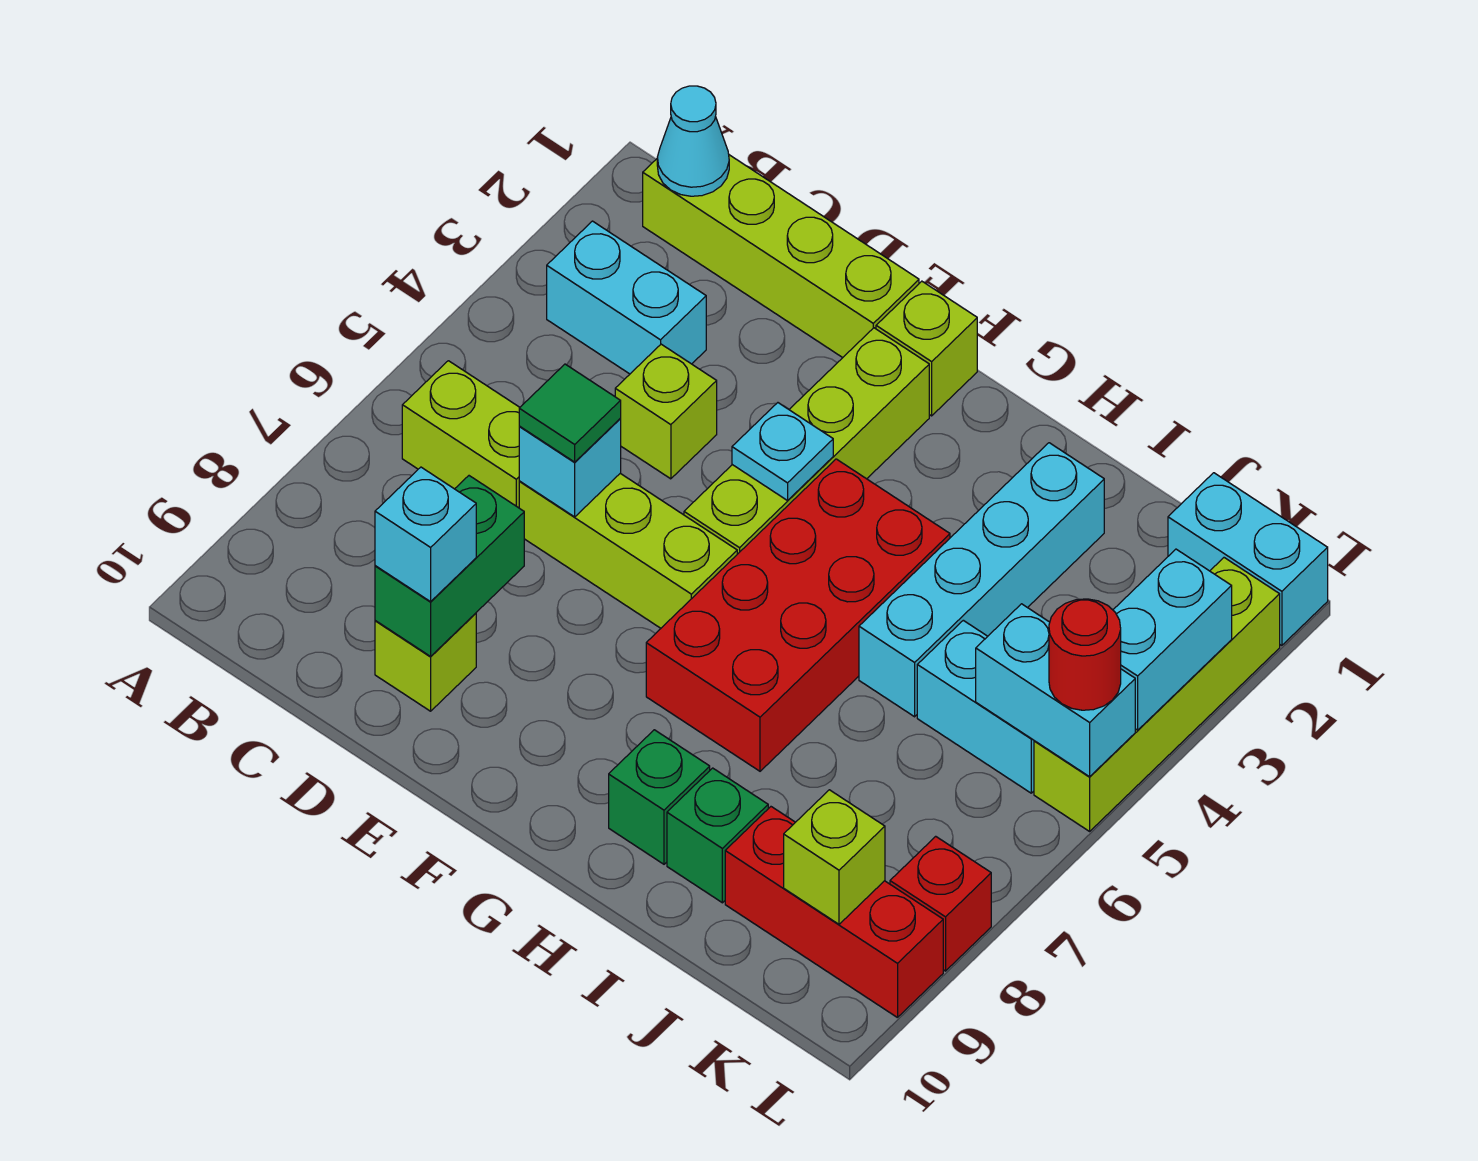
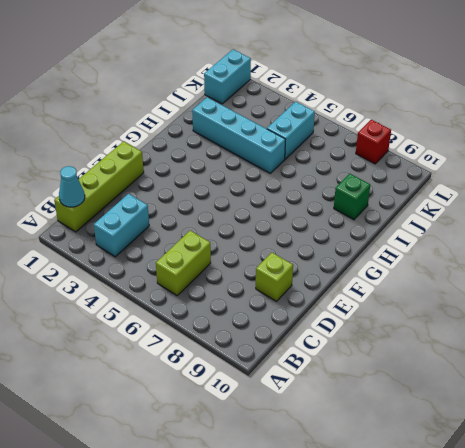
none -> lime brick D4 level 1
none -> lime brick D6:F6 level 1
none -> lime brick F1 level 1

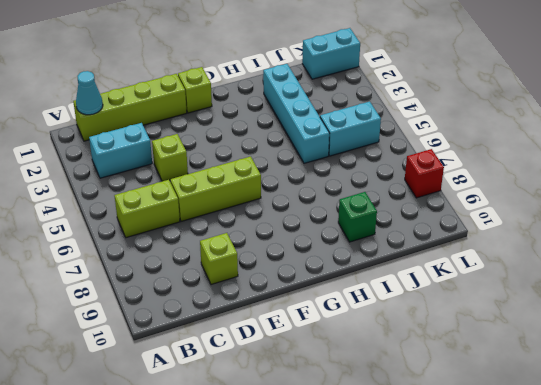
none -> lime brick F2:F5 level 1
none -> red brick G4:H7 level 1
none -> green brick H9 level 1

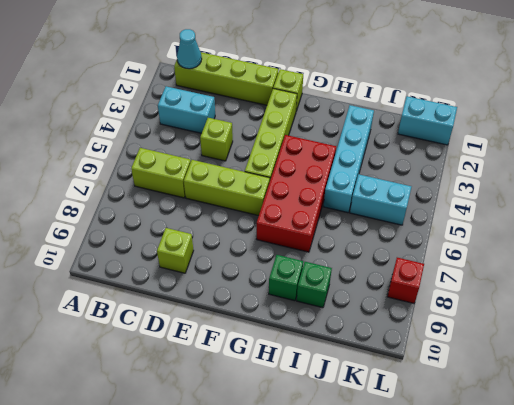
none -> red brick J9:L9 level 1
none -> lime brick L2:L5 level 1
none -> cyan brick D6 level 2

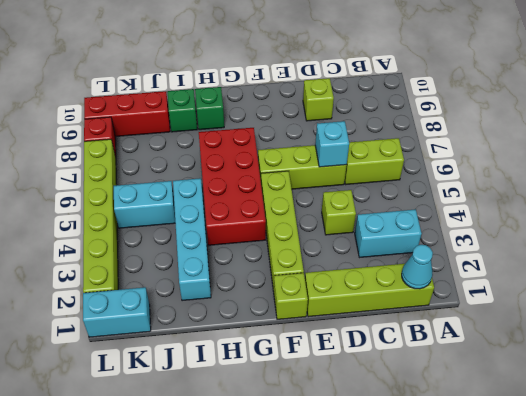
lime brick L2:L7 level 1 -> lime brick L2:L5 level 1
none -> green brick D8:D9 level 2
none -> cyan plate F4 level 2
none -> cyan brick K5:L5 level 2

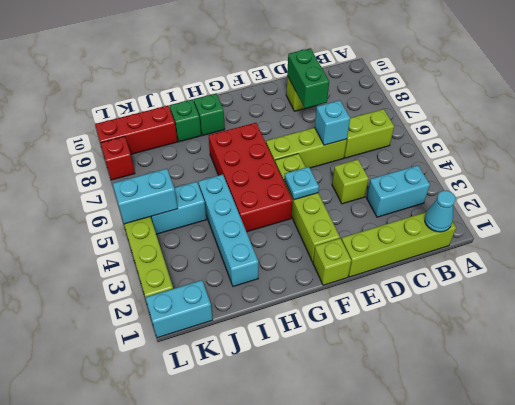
none -> lime brick K9 level 2
none -> cyan brick L3:L4 level 2
none -> green tile D6 level 3

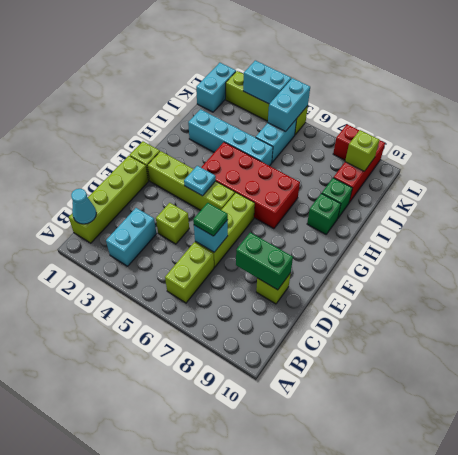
none -> cyan brick D9 level 3
none -> red round brick L5 level 3

